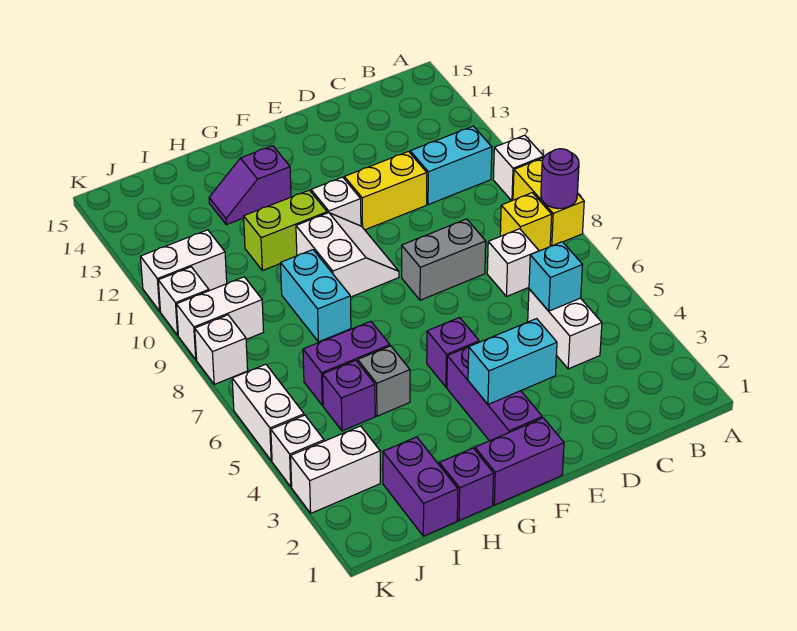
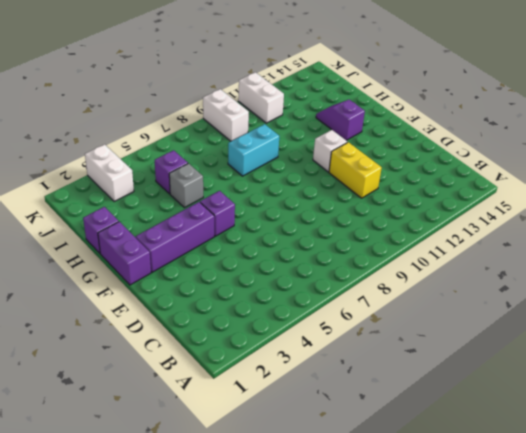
none -> yellow brick A8:A9 level 1
none -> white brick A10 level 1
none -> yellow brick B8 level 1
none -> cyan brick B11:C11 level 1

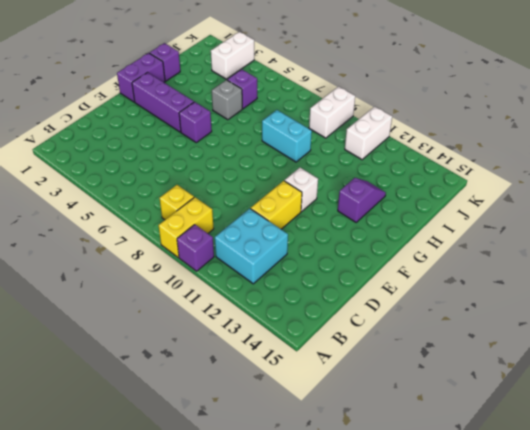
yellow brick A9:B9 level 1 -> yellow brick A8:A9 level 1
purple brick A10 level 1 -> white brick A10 level 1
cyan brick B11:C12 level 1 -> cyan brick B11:C11 level 1
none -> white brick C4:C5 level 1
none -> white brick C7 level 1
none -> grey brick D8:E8 level 1
none -> white slope F9:G10 level 1 top G

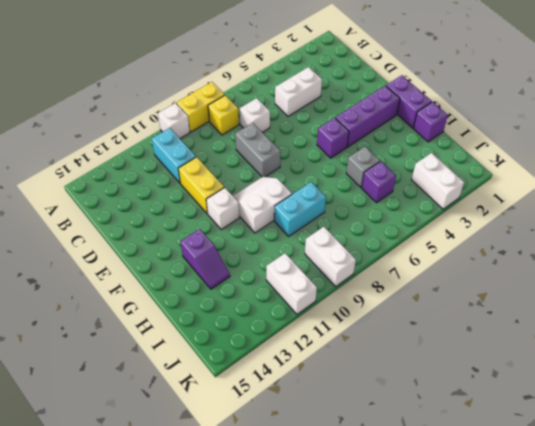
none -> lime brick G11:H11 level 1
none -> purple brick H6:I6 level 1
none -> purple brick I1:I2 level 1
none -> white brick K4 level 1

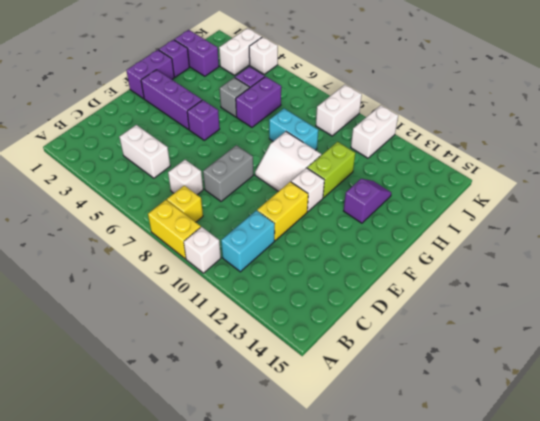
none -> white brick K5:K6 level 1
none -> white brick K8 level 1
none -> white brick K10 level 1
none -> purple round brick A8 level 2

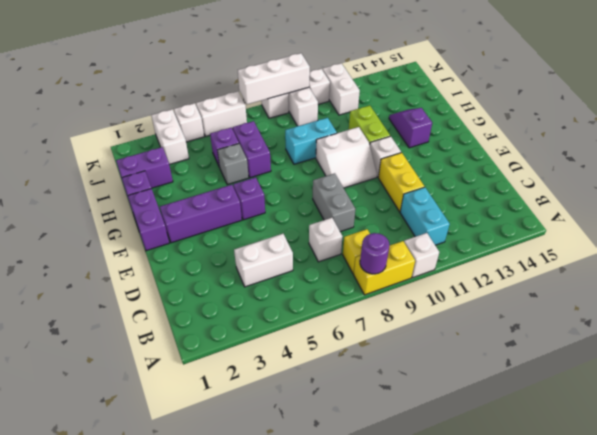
white brick K7:K9 level 2 -> none
none -> cyan brick C5 level 2
none -> cyan brick E3:F3 level 2

